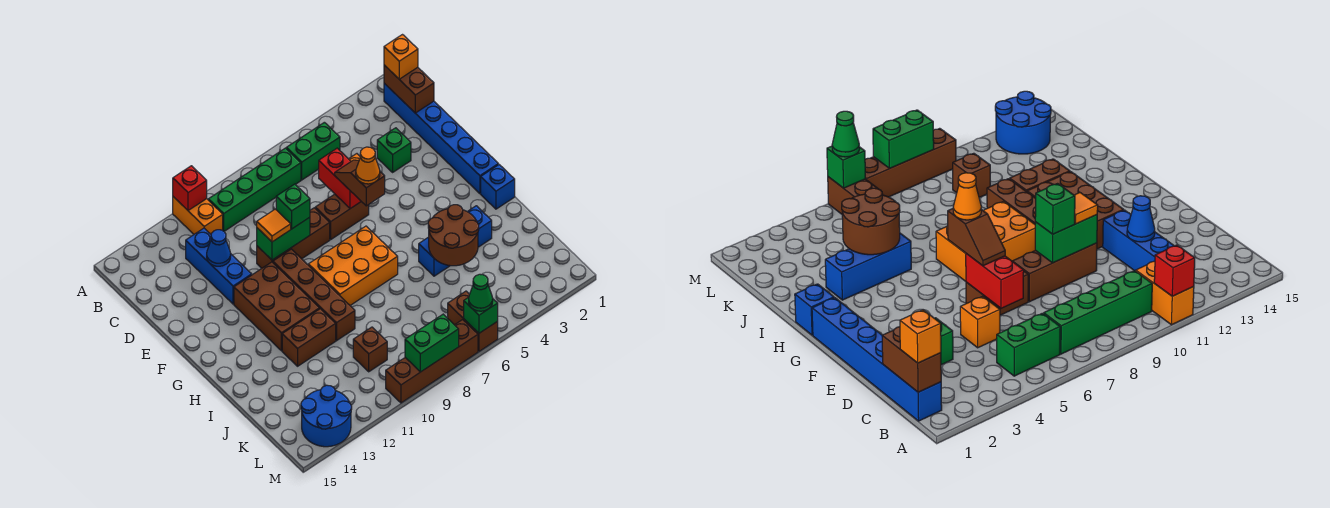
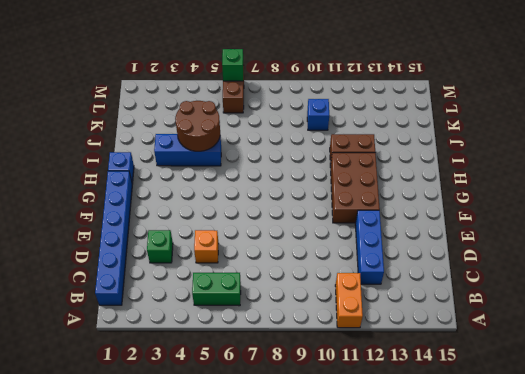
blue brick K10 level 1 -> brown brick K10 level 1
none -> green brick B7:B10 level 1
none -> brown brick E6:E7 level 1
none -> brown brick E8:E10 level 1
none -> brown brick F10:I10 level 1

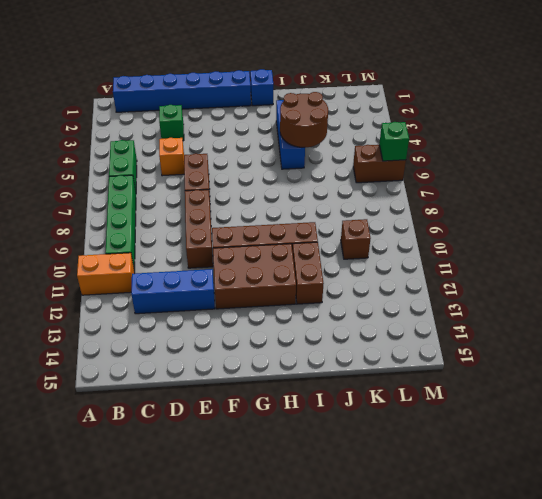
none -> orange brick G7:H9 level 1
none -> blue round brick L13:M14 level 1
none -> brown brick M7:M10 level 1
none -> red brick A11 level 2

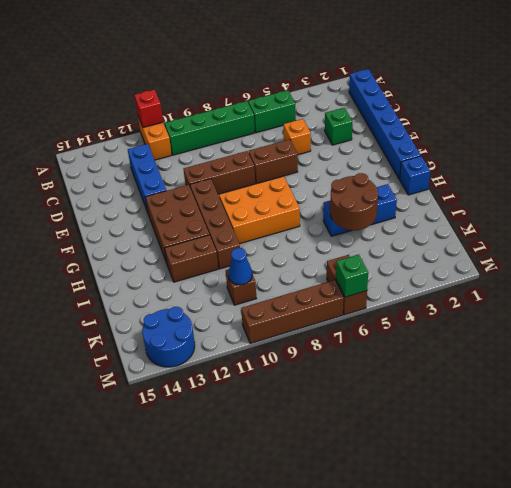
blue cone K10 level 2 -> blue cone D12 level 2
none -> brown brick B1:C1 level 2
none -> red brick D6:E6 level 2
none -> green brick E9:E10 level 2
none -> green brick M8:M9 level 2

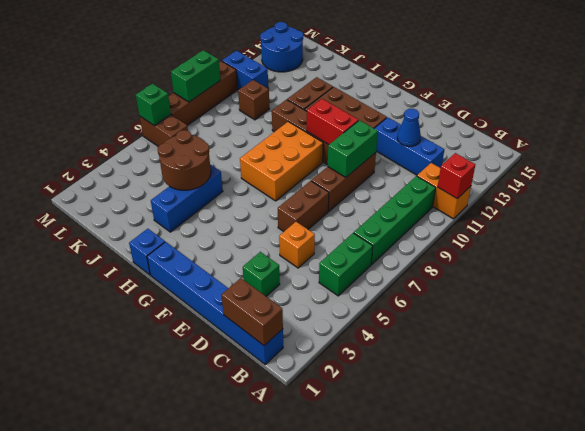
red brick F10:G10 level 2 -> red brick D6:E6 level 2
blue brick L11:M11 level 1 -> none
none -> orange brick B1 level 3
none -> brown slope E6:F6 level 3 top F
none -> green brick E9 level 3
none -> orange tile E10 level 3

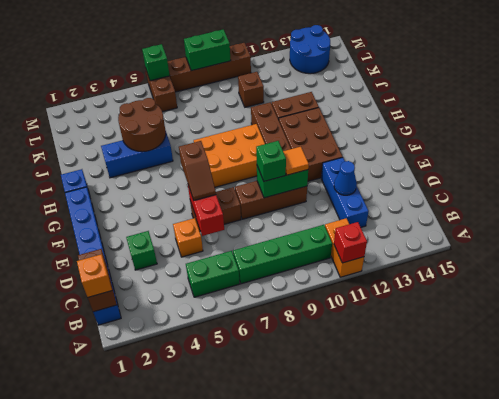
none -> green cone M6 level 3
none -> orange cone F6 level 4

